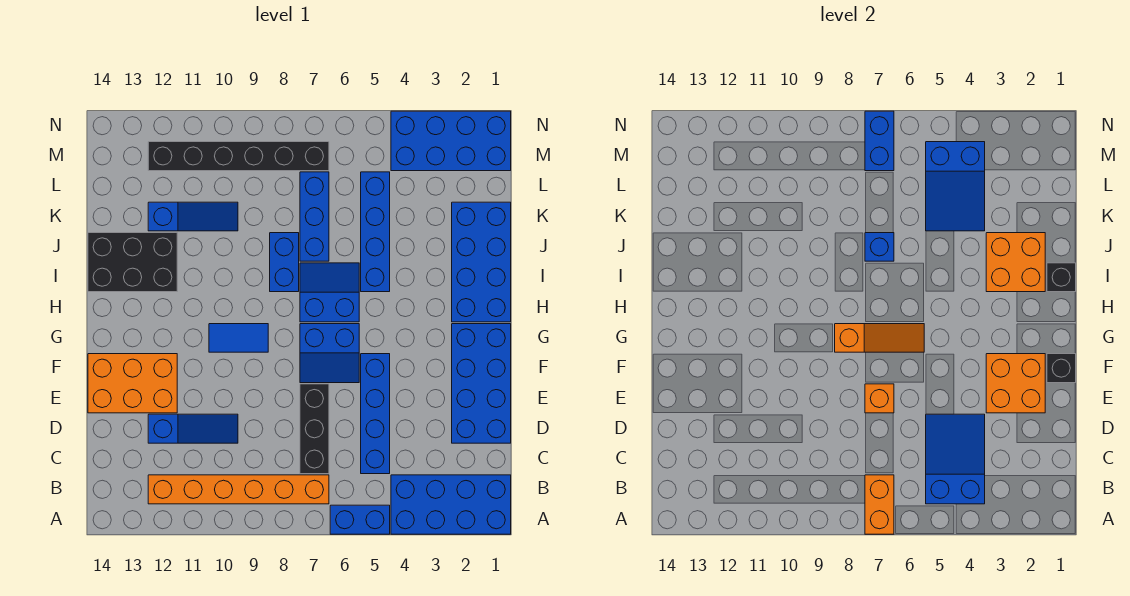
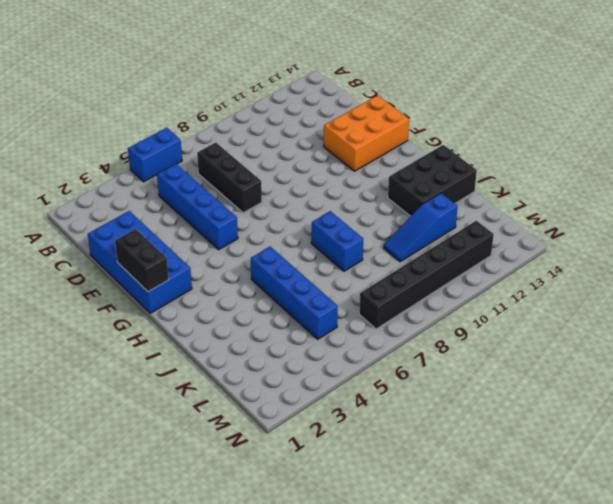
black brick F1:G1 level 2 -> black brick F1 level 2
none -> blue brick A1:B4 level 1
none -> orange brick B7:B12 level 1
none -> blue slope D10:D12 level 1 top 12
none -> blue slope F6:G7 level 1 top G

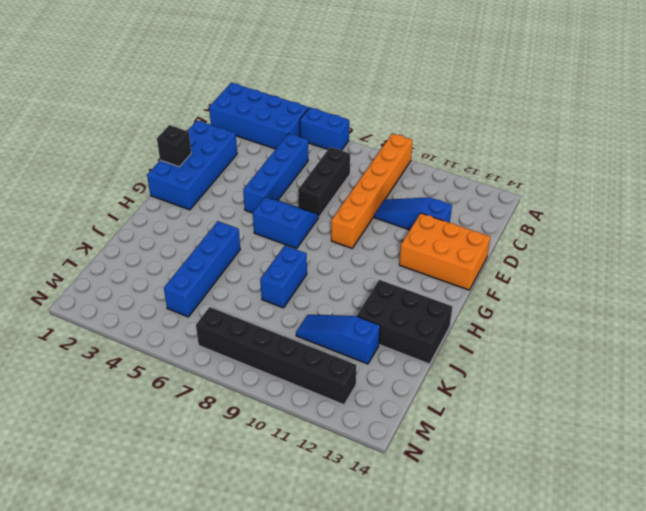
orange brick A9:F9 level 1 -> orange brick B7:B12 level 1
none -> blue tile G9:G10 level 1
none -> blue brick H1:K2 level 1
none -> blue slope H6:I7 level 1 top H
none -> blue brick J7:L7 level 1

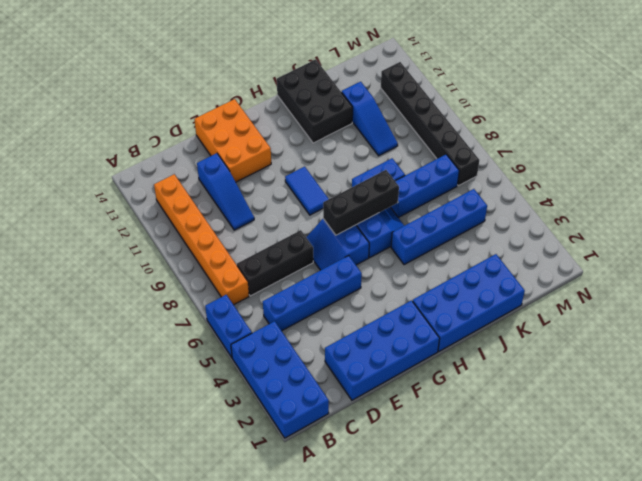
black brick G7:I7 level 2 -> orange slope G6:G8 level 2 top 8
none -> blue brick M1:N4 level 1
none -> orange brick A7:B7 level 2
none -> blue slope B4:D5 level 2 top B
none -> orange brick E2:F3 level 2

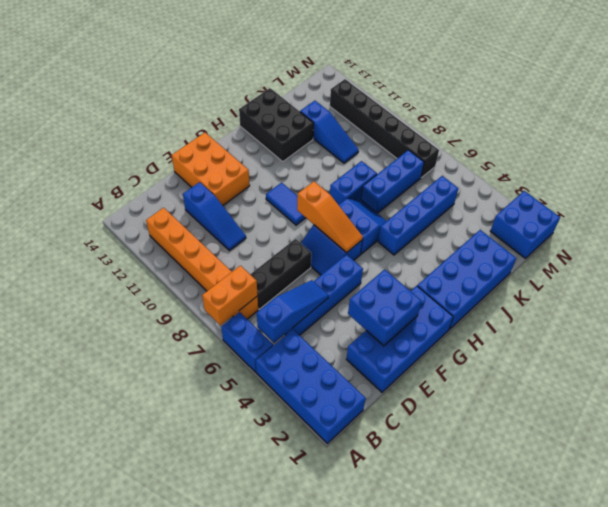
blue slope B5:D5 level 2 top B -> blue slope B4:D5 level 2 top B
blue brick E2:F3 level 2 -> orange brick E2:F3 level 2
blue brick M1:N2 level 1 -> blue brick M1:N4 level 1
none -> orange brick E7 level 2
none -> black brick F1 level 2
none -> black brick I1 level 2
none -> orange brick I2:J3 level 2

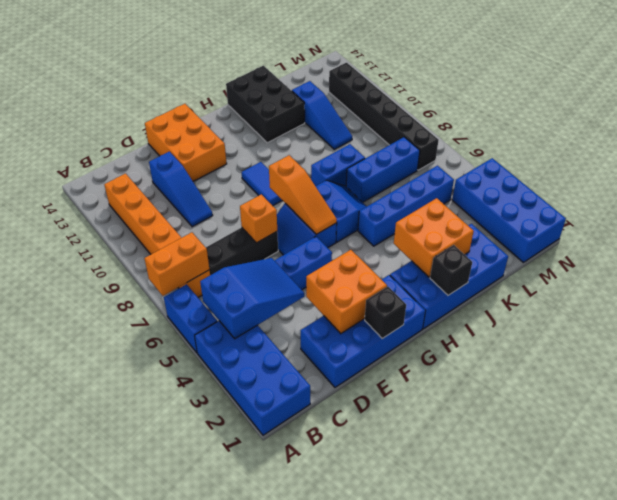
none -> blue brick J7 level 2
none -> blue slope K4:M5 level 2 top M
none -> blue brick M7:N7 level 2

